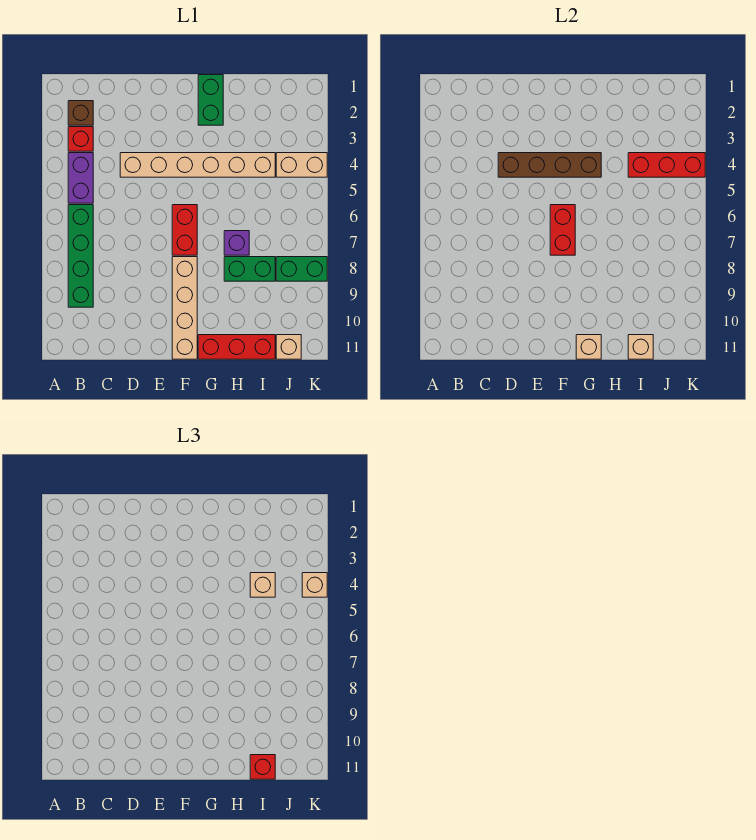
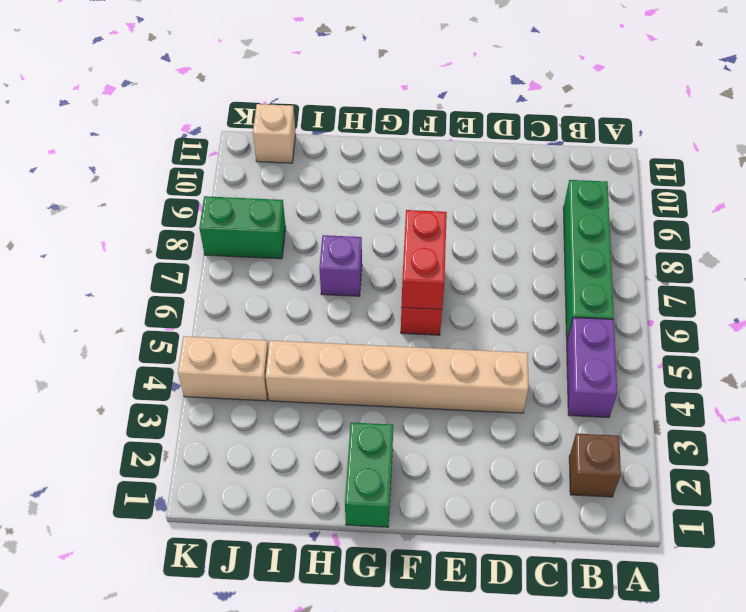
none -> red brick B3 level 1
none -> tan brick F8:F11 level 1
none -> red brick G11:I11 level 1

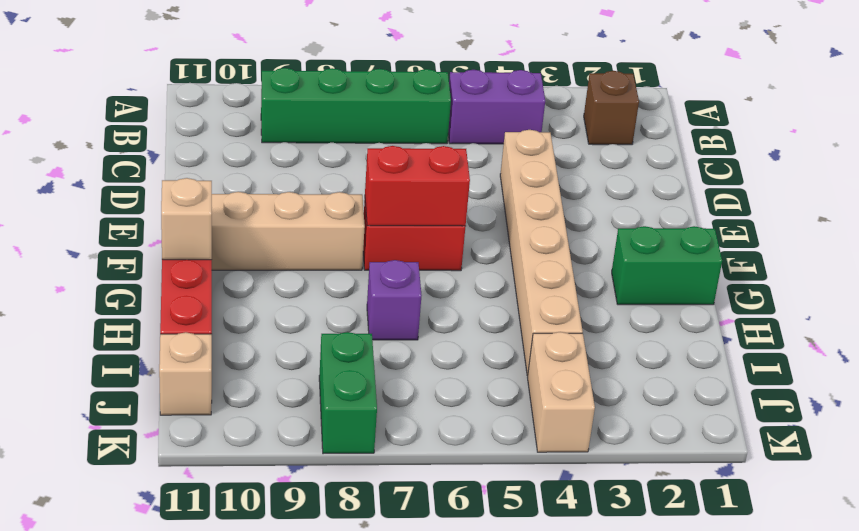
none -> red brick B3 level 1
none -> green brick H8:I8 level 1
none -> brown brick D4:G4 level 2

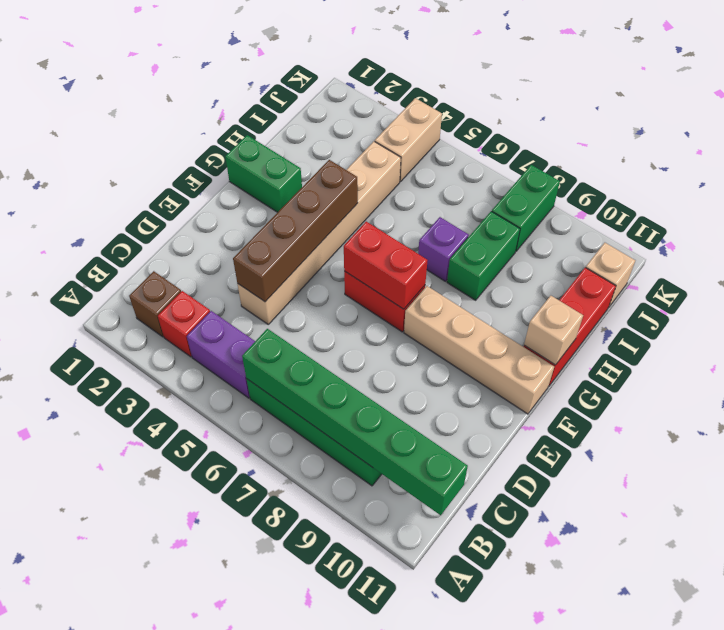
green brick B6:B11 level 2 -> none
none -> red brick I4:K4 level 2
none -> tan brick I11 level 2
none -> tan brick I4 level 3

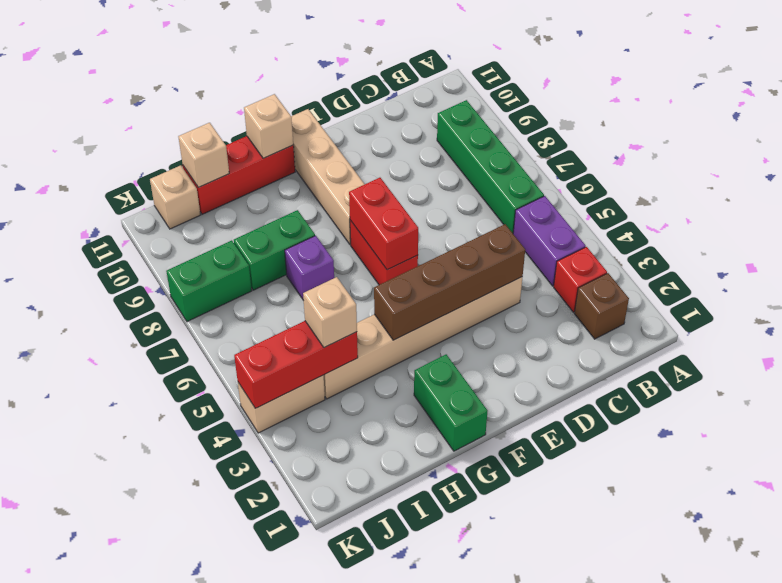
none -> red brick I11 level 3
none -> tan brick K4 level 3

